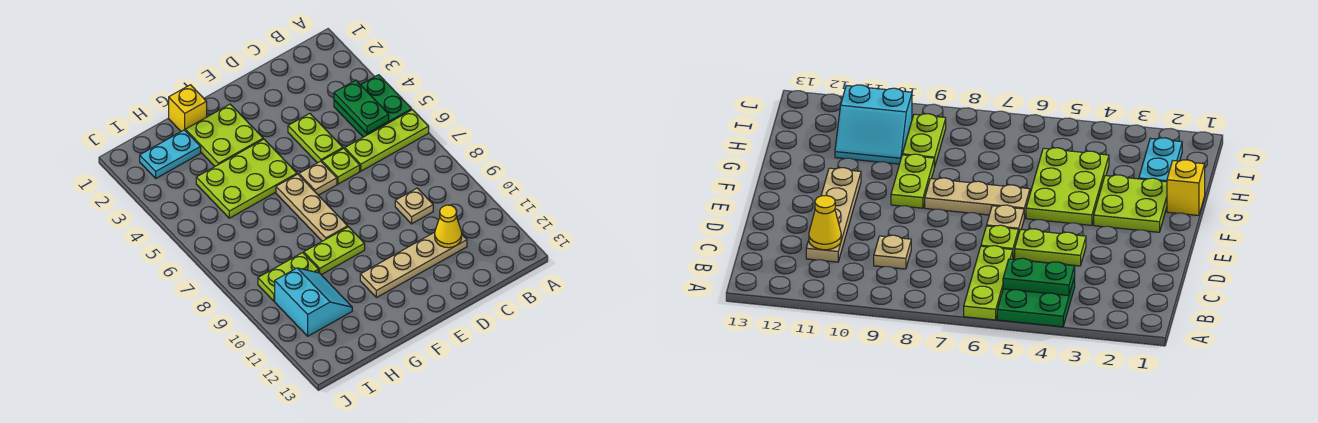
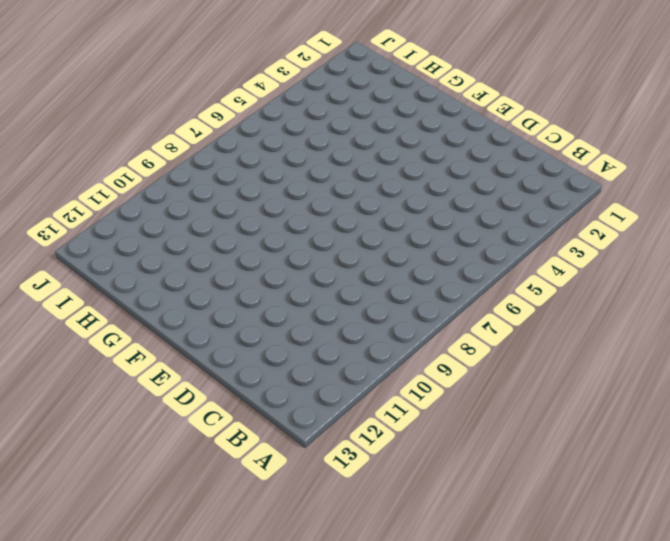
none -> green plate A4:B5 level 1
none -> lime plate A6:C6 level 1
none -> tan plate C9 level 1

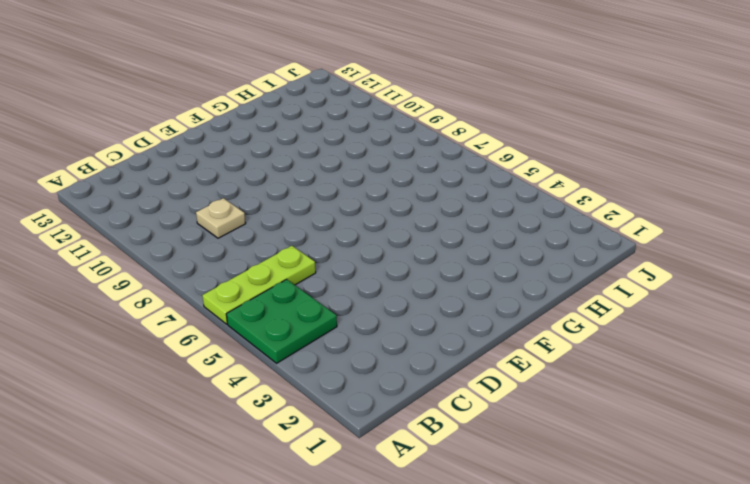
none -> tan plate C11:F11 level 1
none -> lime plate D4:D5 level 1
none -> lime plate D6 level 1

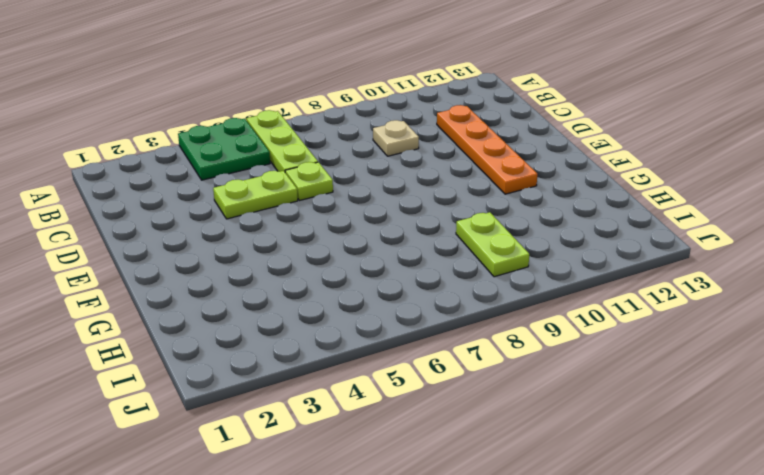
orange plate C11:F11 level 1 -> tan plate C11:F11 level 1
none -> tan plate E6 level 1
none -> lime plate F2:G3 level 1
none -> lime plate F4:H5 level 1

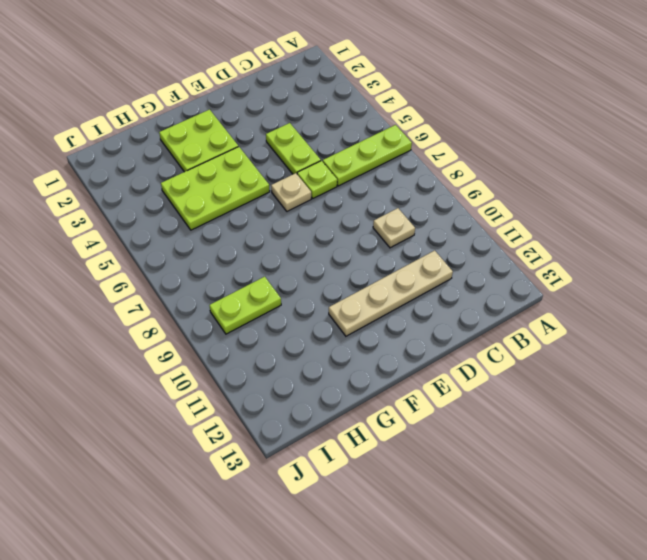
none -> green plate A4:B5 level 1
none -> tan plate F6:F8 level 1
none -> lime plate F9:G9 level 1

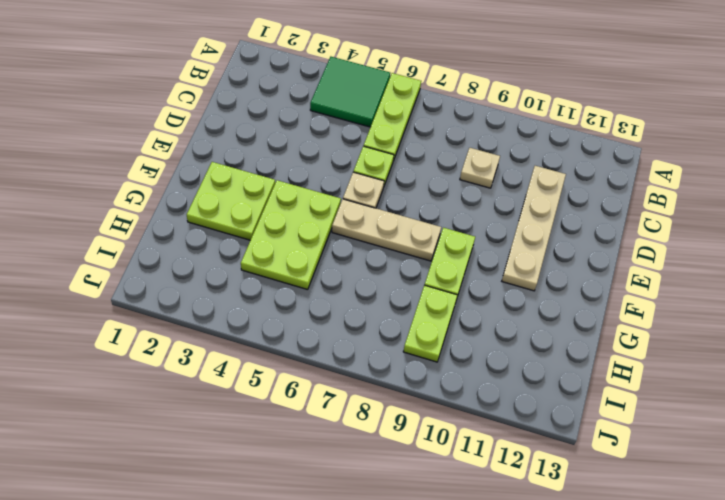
green tile A4:B5 level 1 -> green plate A4:B5 level 1
none -> lime plate D4:D5 level 1
none -> yellow brick G1 level 1
none -> cyan plate H2:I2 level 1

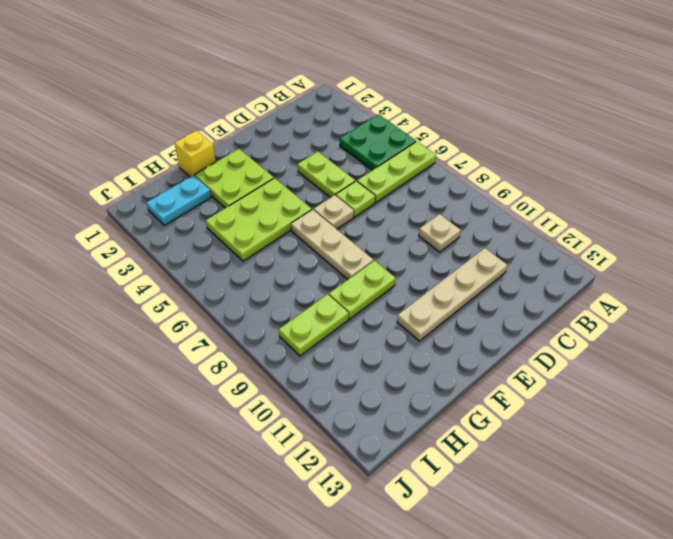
none -> cyan slope H10:I11 level 1 top I
none -> green plate B4:B5 level 2
none -> yellow cone C11 level 2

